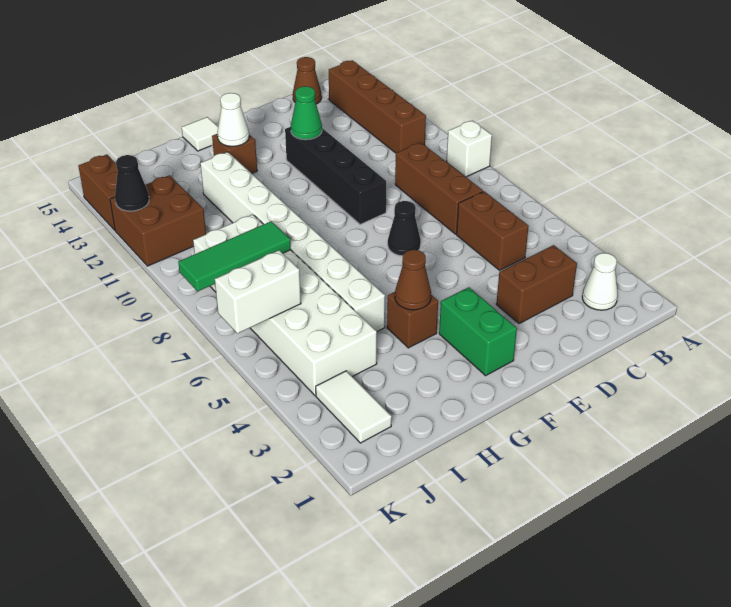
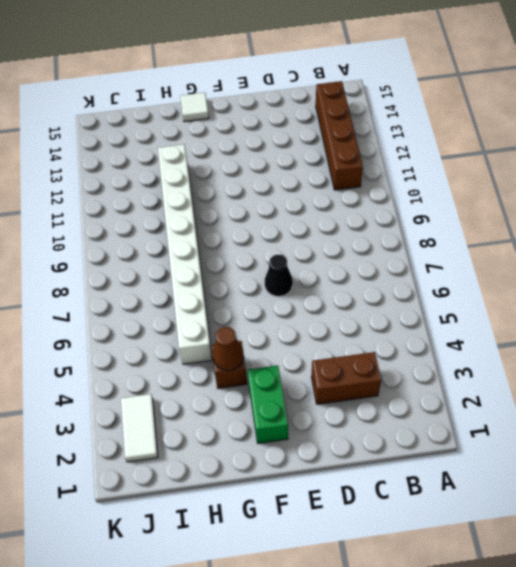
none -> white brick A9 level 1
none -> white cone B2 level 1
none -> brown brick C5:C6 level 1

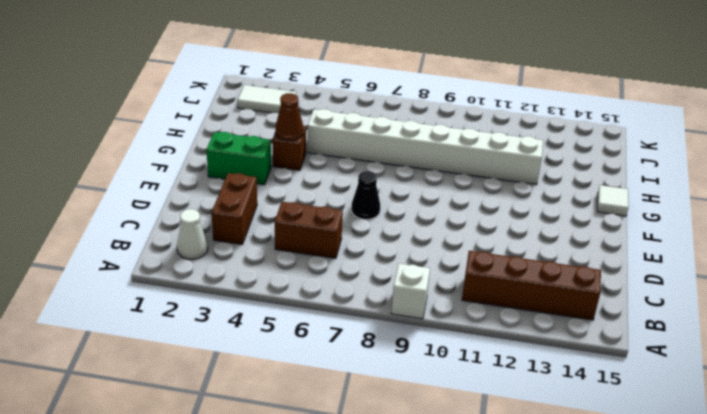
none -> brown brick C7:C9 level 1
none -> brown cone C15 level 1
none -> black brick E9:E12 level 1

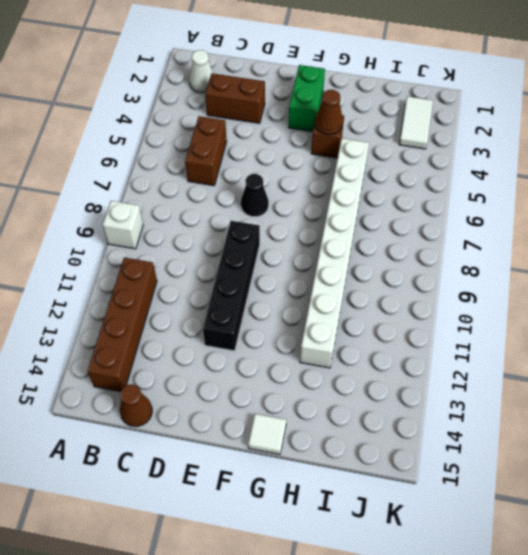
none -> brown brick C7:C9 level 1
none -> brown brick G13 level 1
none -> white brick I4:J9 level 1

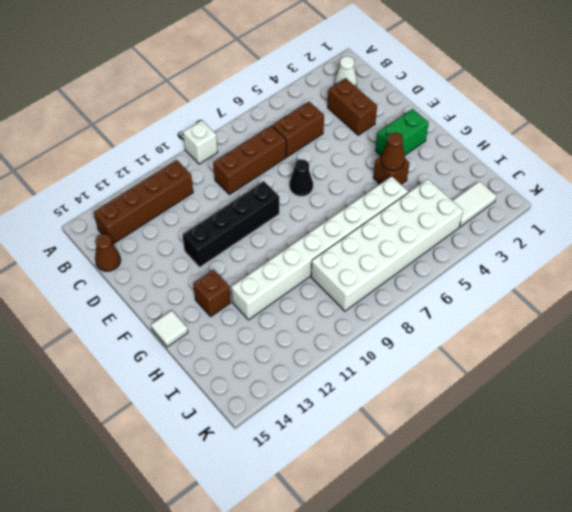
none -> brown brick J11:K12 level 1
none -> brown brick K13:K14 level 1
none -> green cone E12 level 2

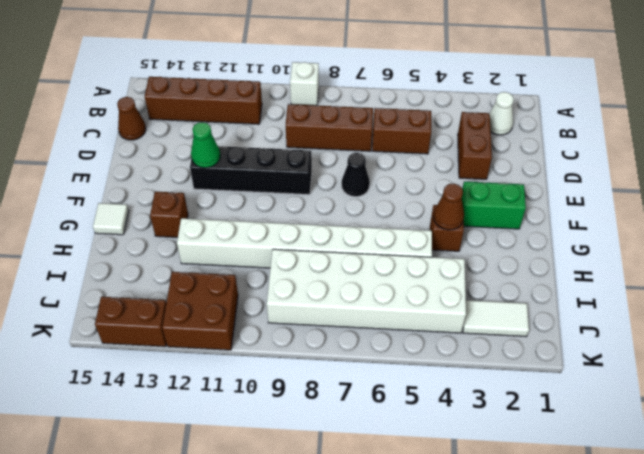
none -> white cone G13 level 2
none -> green tile I8:K8 level 2
none -> white brick J6:K6 level 2

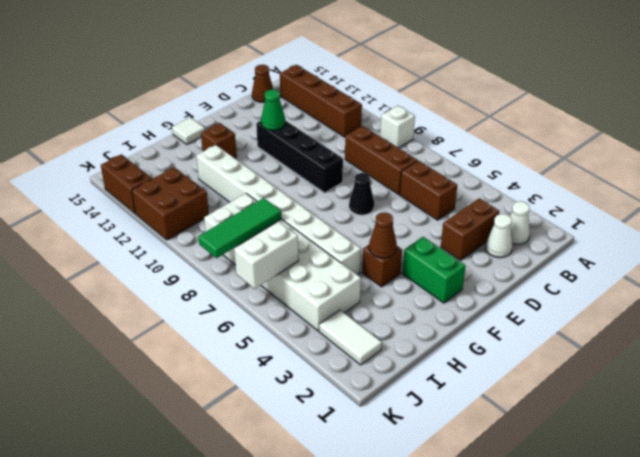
white cone C2 level 1 -> white cone G13 level 2
none -> black cone K12 level 2

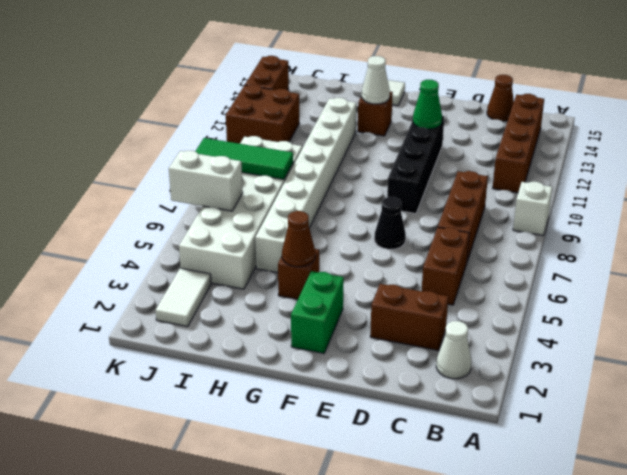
none -> black cone K12 level 2

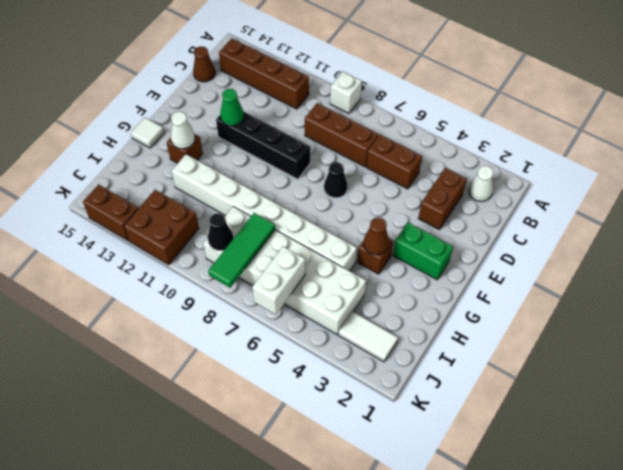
black cone J9 level 2 -> black cone K12 level 2

